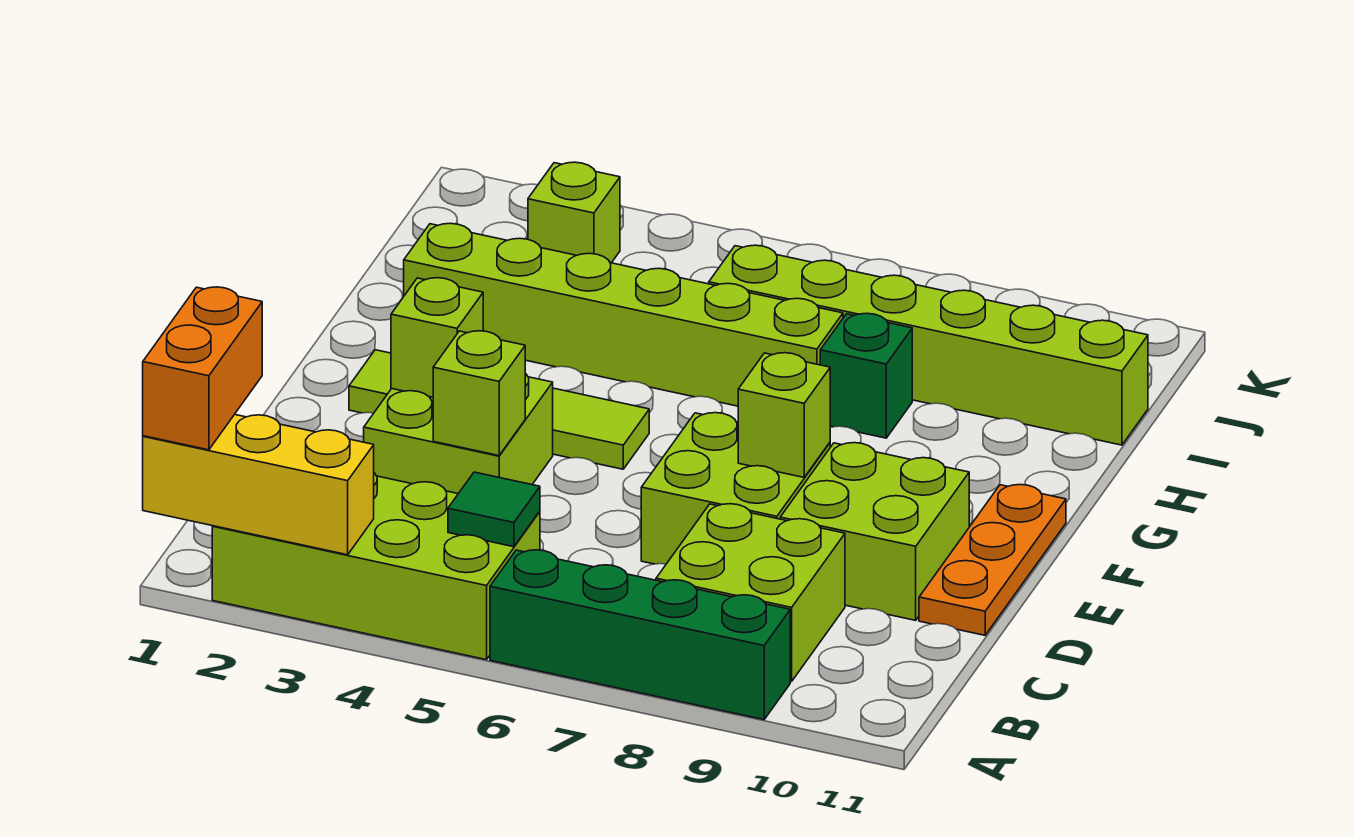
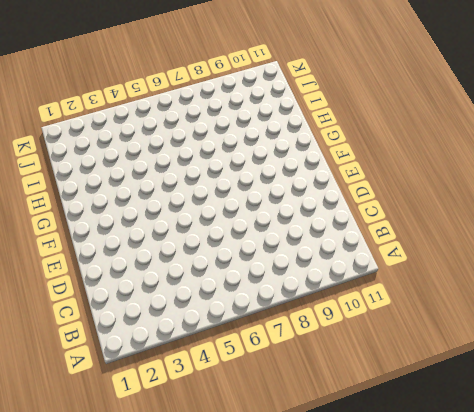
none -> lime brick A2:B5 level 1
none -> green brick A6:A9 level 1
none -> lime brick B8:C9 level 1

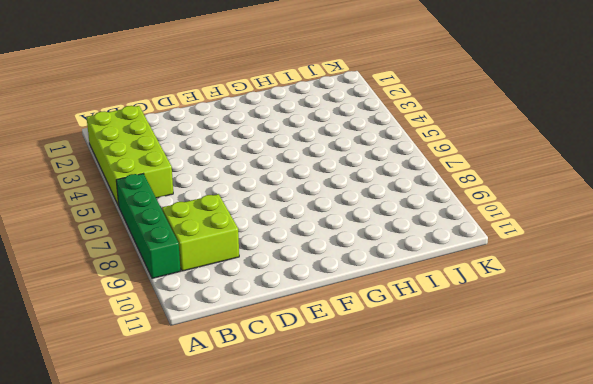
none -> lime brick D3:E4 level 1
none -> lime brick D7:E8 level 1
none -> lime brick D9:E10 level 1

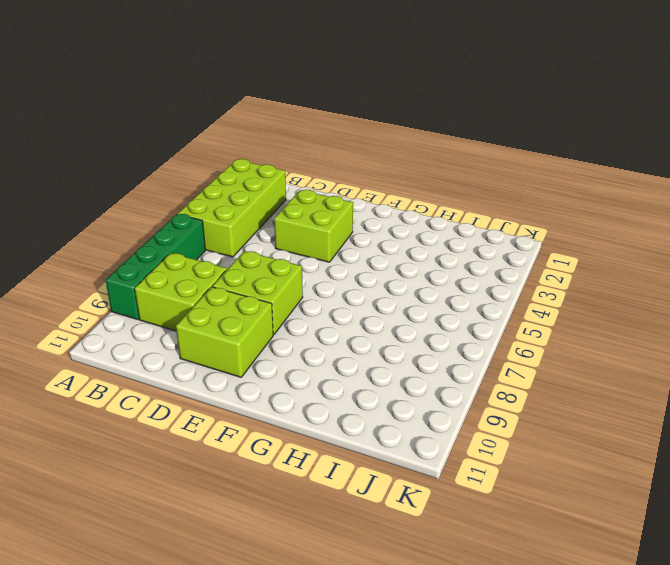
none -> orange plate D11:F11 level 1
none -> lime tile F2:F5 level 1
none -> lime brick H2:H7 level 1

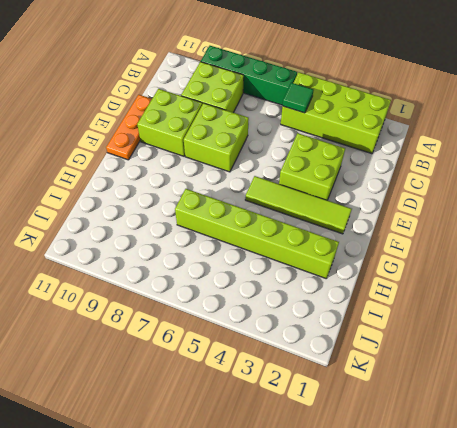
none -> green brick H8 level 1
none -> lime brick I6:I11 level 1
none -> lime brick J3 level 1

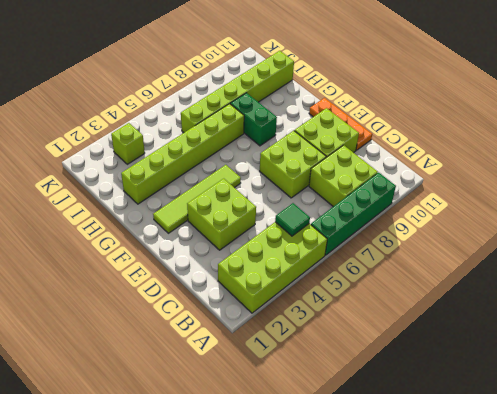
green brick G8:H8 level 1 -> green brick H8 level 1
none -> yellow brick A1:A3 level 2
none -> lime brick D4 level 2
none -> lime brick E3 level 2

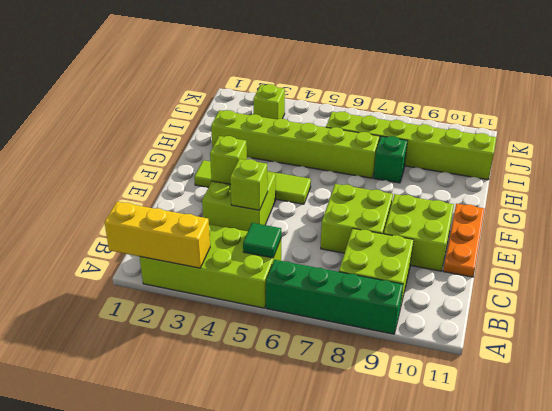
none -> lime brick E8 level 2
none -> orange brick A1:B1 level 3

